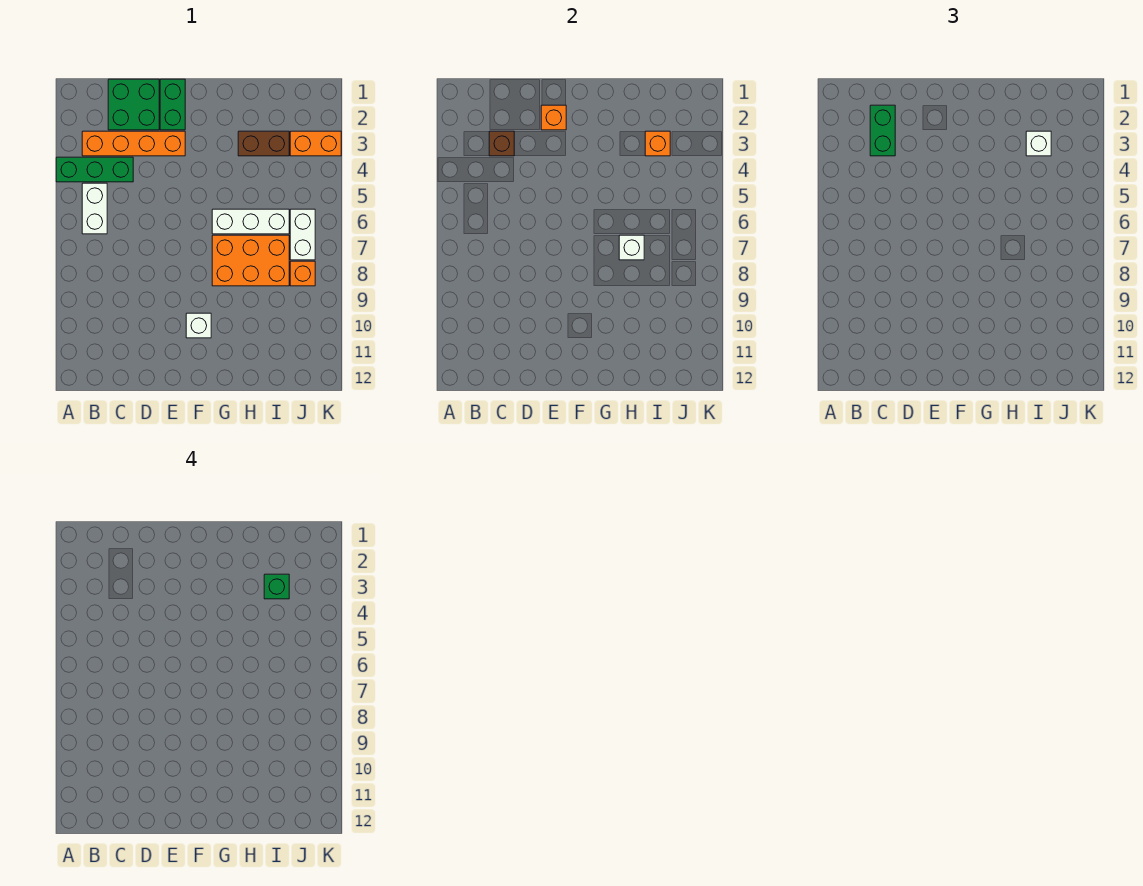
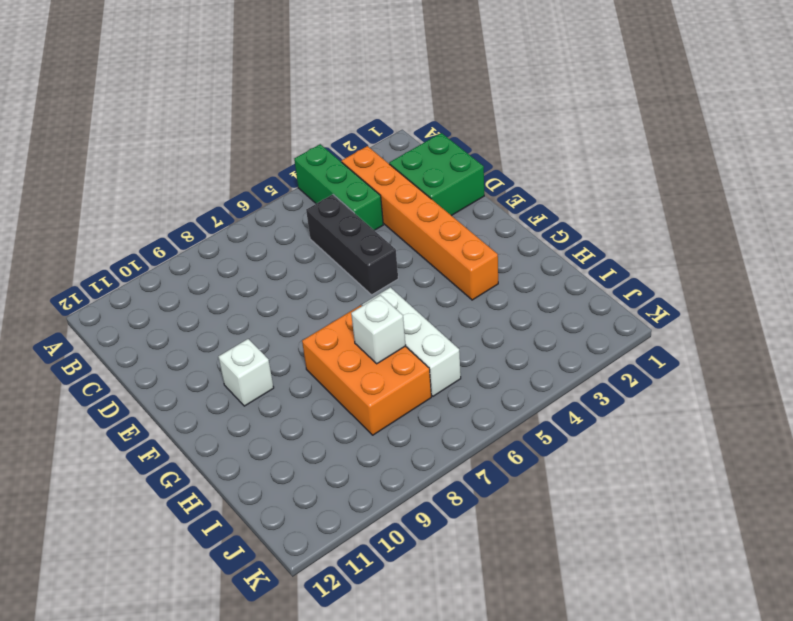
orange brick B3:G3 level 1 -> orange brick B3:E3 level 1
black brick C5:E5 level 1 -> none
none -> white brick B5:B6 level 1
none -> green brick E1:E2 level 1
none -> brown brick H3:I3 level 1

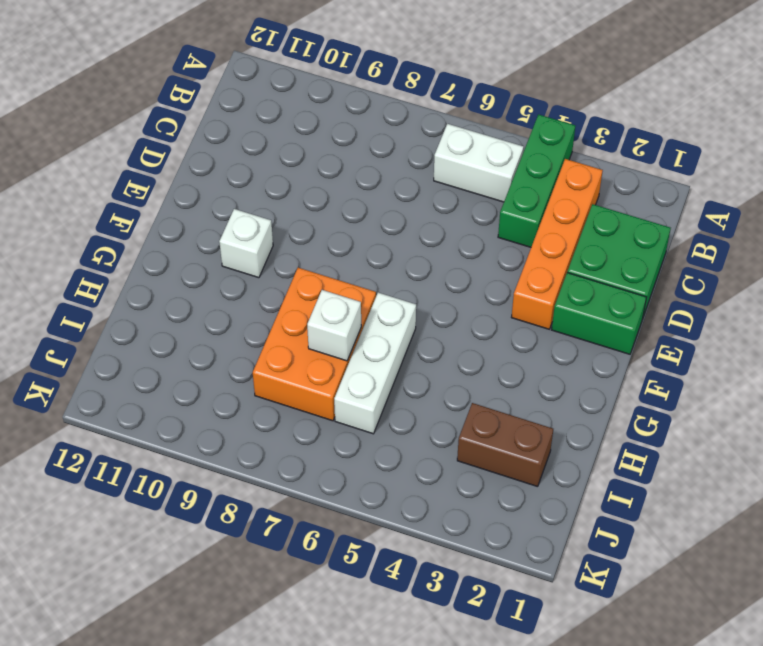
brown brick I2:I3 level 1 -> brown brick H3:I3 level 1
none -> orange brick J3:K3 level 1
none -> white brick J6:J7 level 1
none -> orange brick J8 level 1

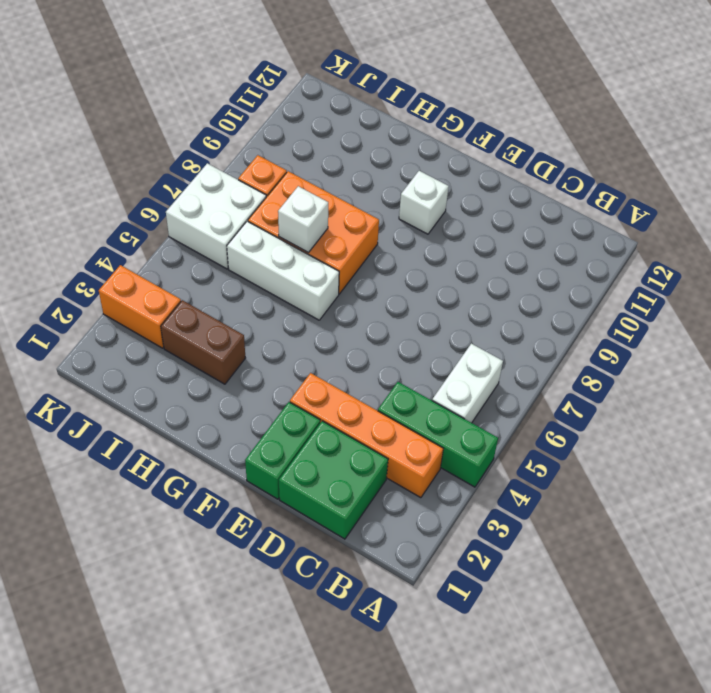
white brick J6:K7 level 1 -> white brick J6:J7 level 1
none -> brown brick C3 level 2
none -> orange brick E2 level 2
none -> orange brick I3 level 2

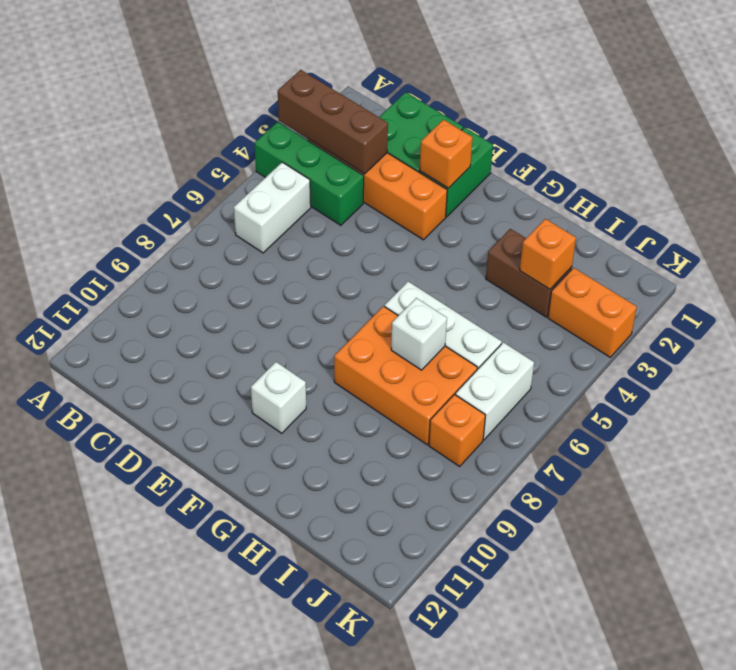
brown brick A3:C3 level 2 -> brown brick C3 level 2
none -> green brick C2:C3 level 3
none -> white brick I3 level 3
none -> green brick I3 level 4

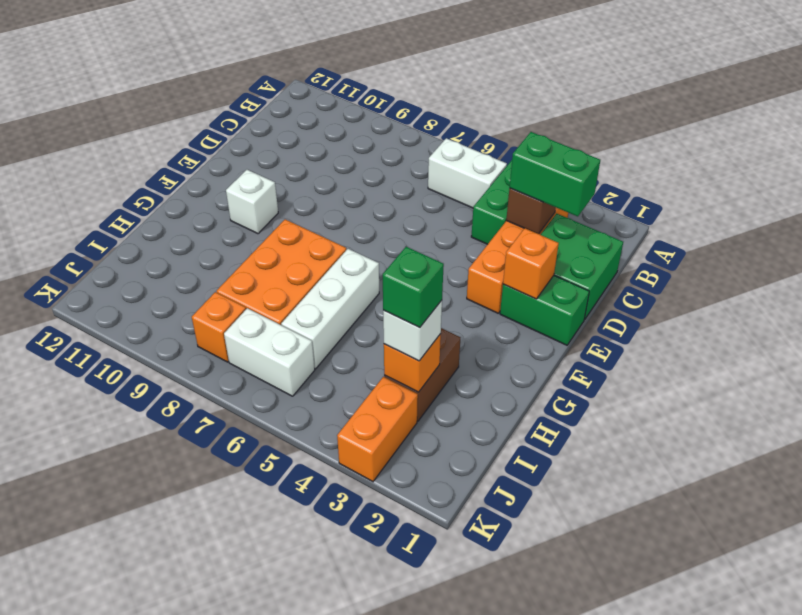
none -> white brick H7 level 2

